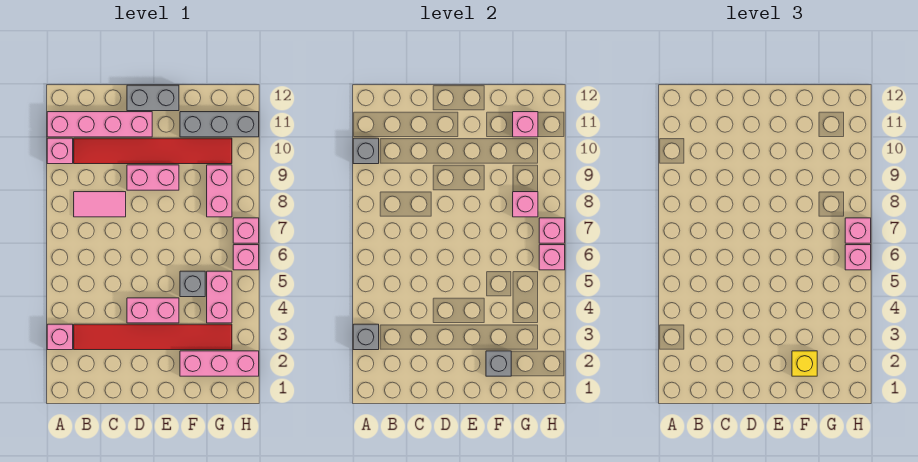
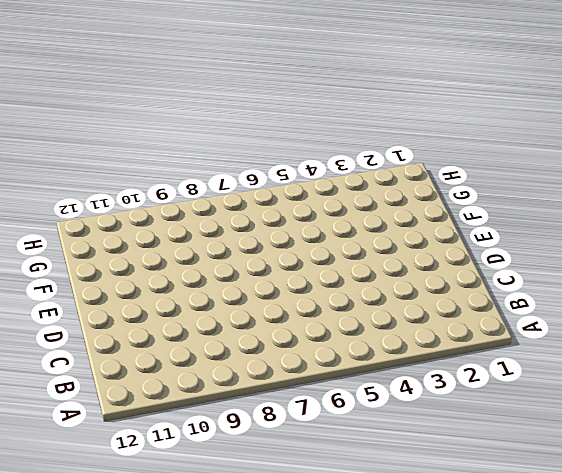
none -> pink brick A3 level 1
none -> pink brick A10 level 1
none -> pink brick A11:D11 level 1

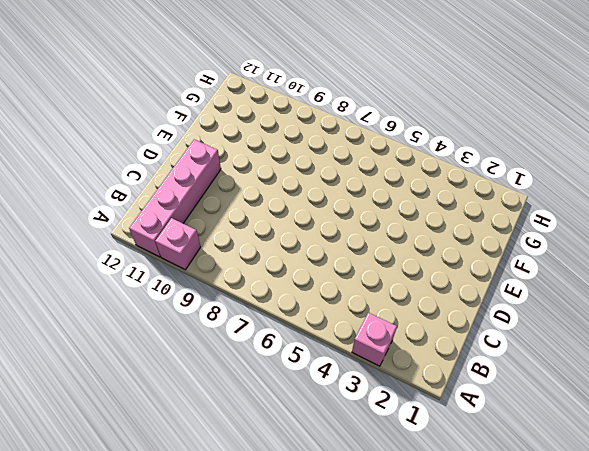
none -> red tile B3:G3 level 1
none -> pink tile B8:C8 level 1
none -> red tile B10:G10 level 1

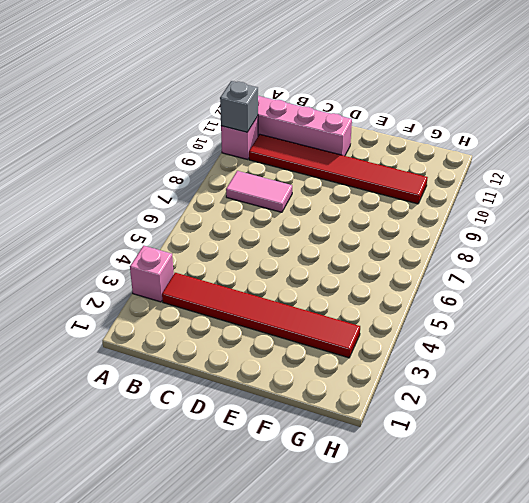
none -> pink brick D4:E4 level 1
none -> pink brick D9:E9 level 1
none -> grey brick D12:E12 level 1

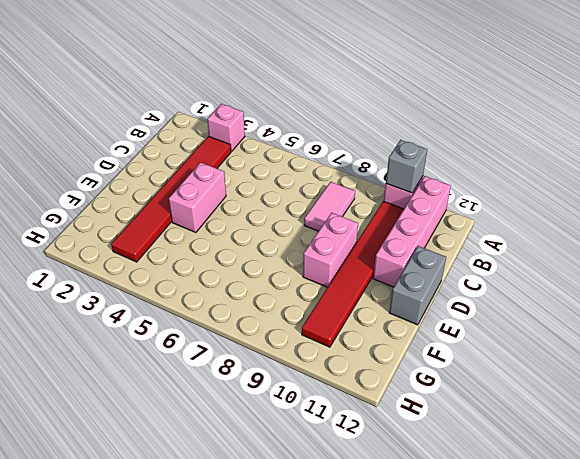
none -> pink brick F2:H2 level 1
none -> grey brick F5 level 1
none -> grey brick F11:H11 level 1

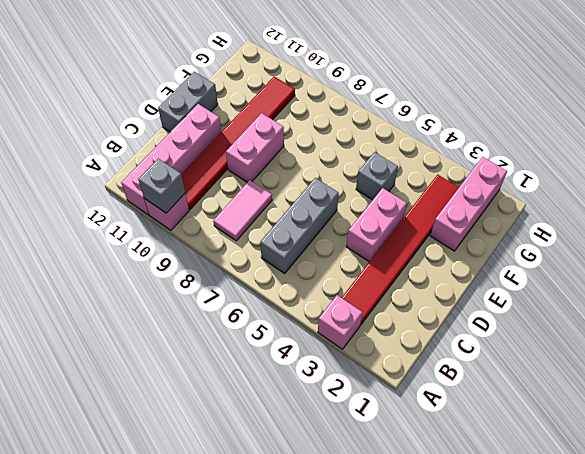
grey brick B6:D6 level 1 -> grey brick F11:H11 level 1
none -> pink brick G4:G5 level 1
none -> pink brick G8:G9 level 1
none -> pink brick H6 level 1

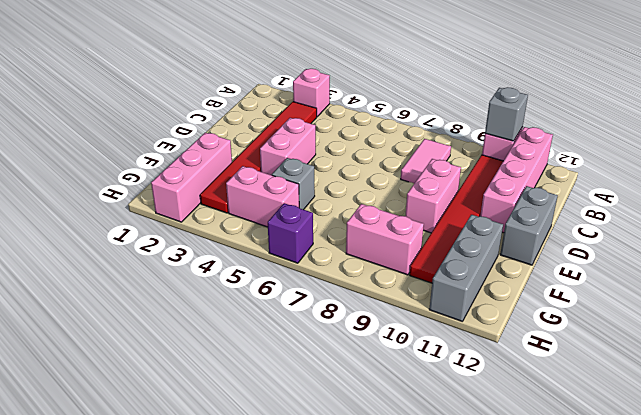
purple brick H6 level 1 -> pink brick H6 level 1
none -> pink brick H7 level 1
none -> grey brick A3 level 2
none -> grey brick F2 level 2

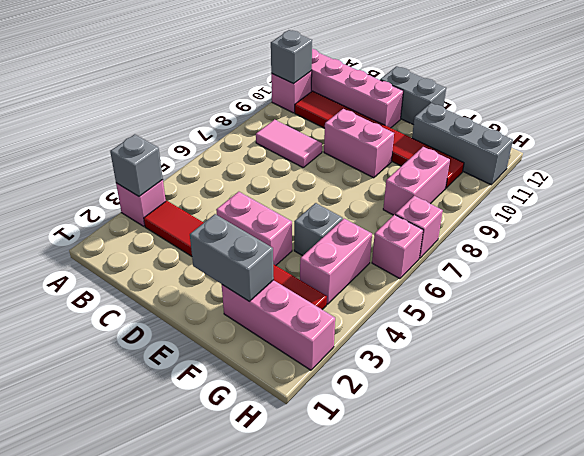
grey brick E2:F2 level 2 -> grey brick F2 level 2
none -> pink brick G8 level 2
none -> pink brick G11 level 2
none -> pink brick H6 level 2

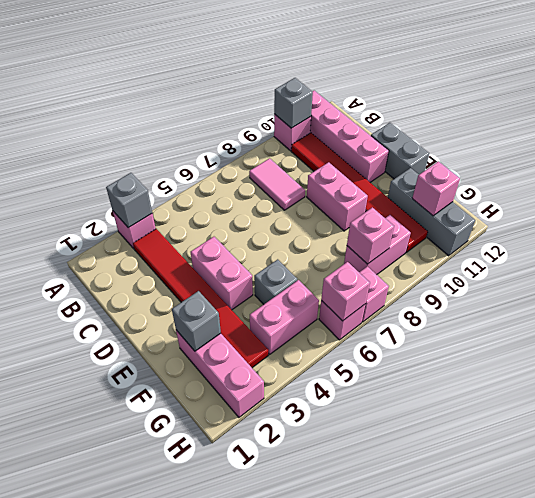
none -> pink brick H7 level 2
none -> yellow brick F2 level 3
none -> pink brick H6 level 3

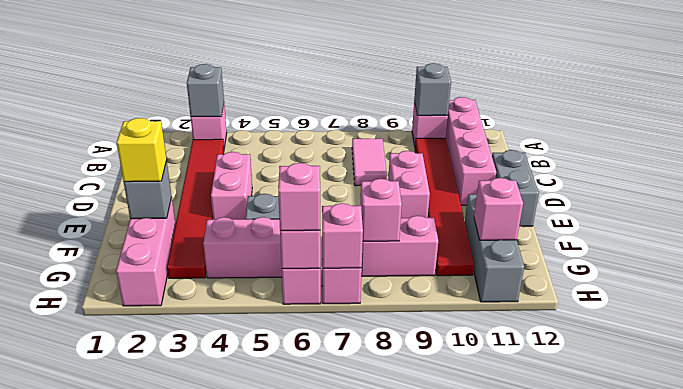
none -> pink brick H7 level 3

